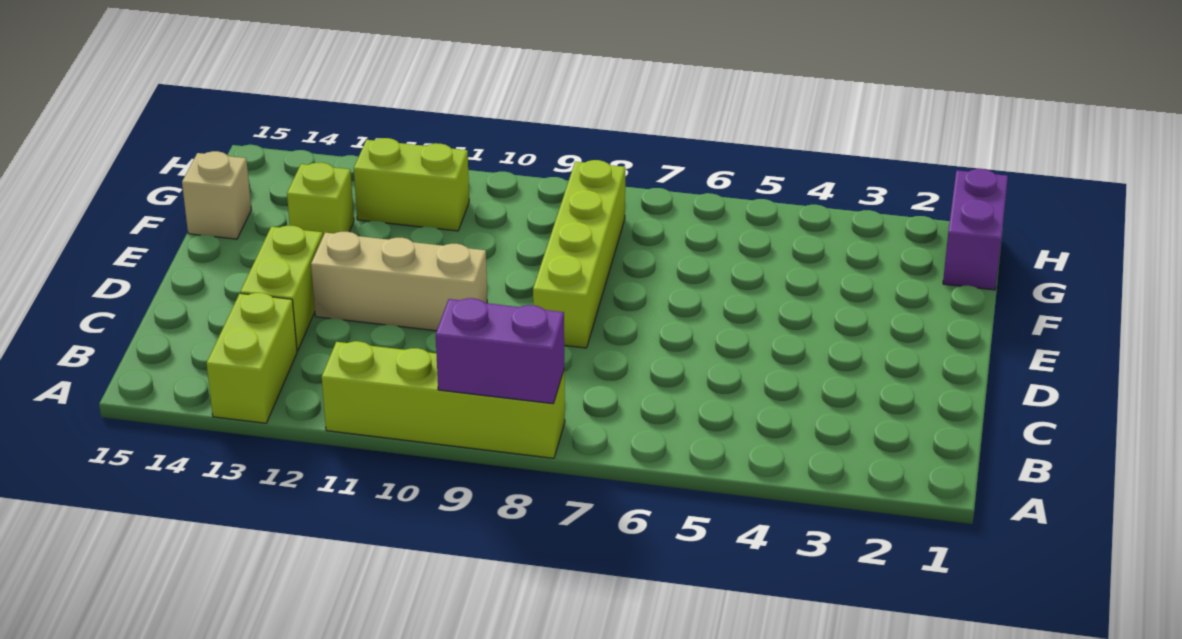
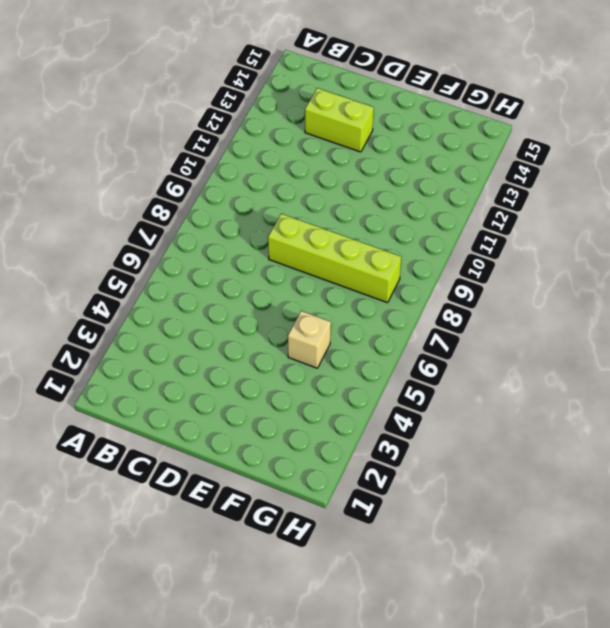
tan brick F5 level 1 -> tan brick F15 level 1
none -> lime brick A8:A11 level 1
none -> lime brick A13:B13 level 1

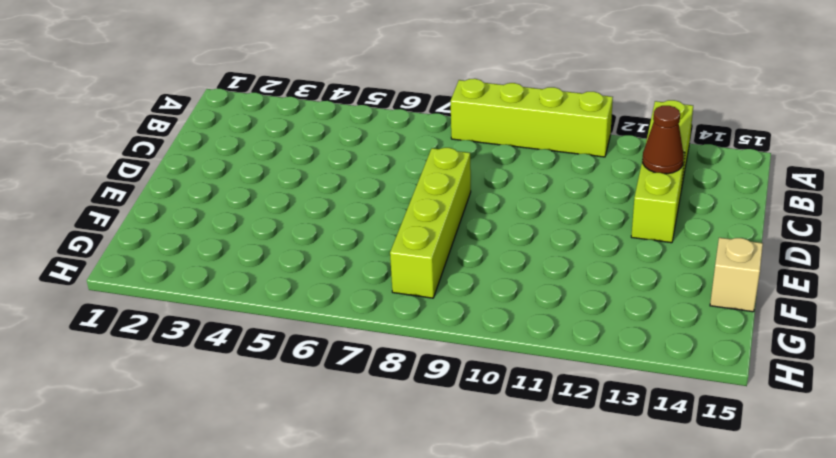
brown cone C13 level 2 -> none
none -> tan brick D10:D12 level 1
none -> lime brick F13 level 1

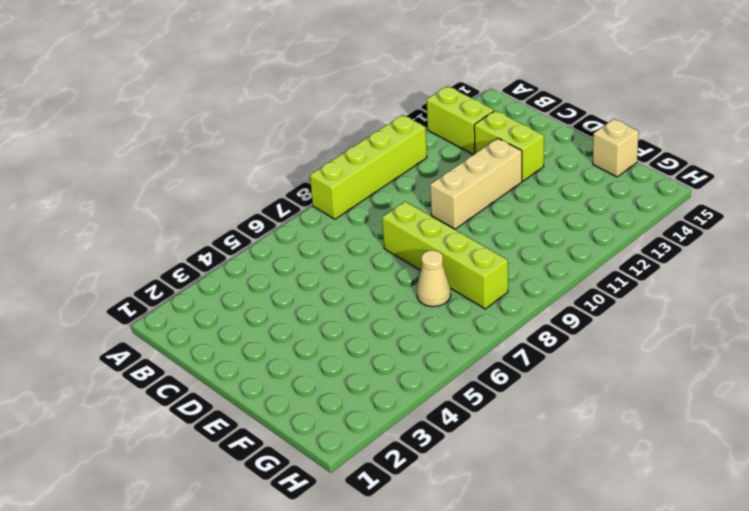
tan cone F7 level 1 -> none
none -> lime brick F13 level 1
none -> purple brick G1:H1 level 1

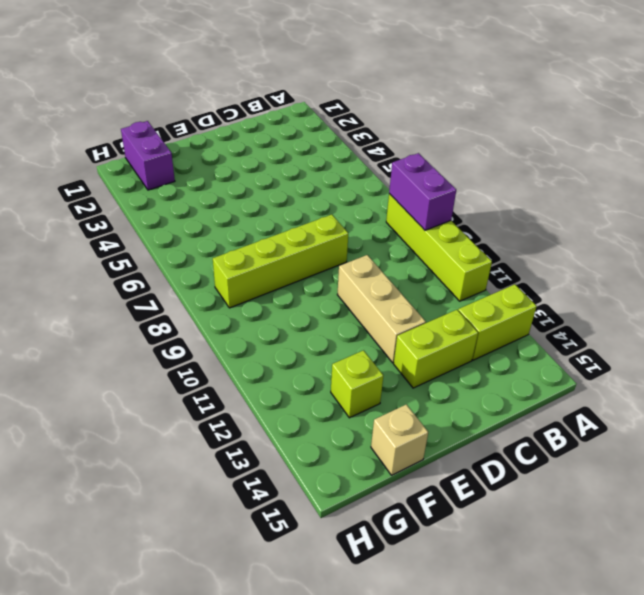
purple brick G1:G2 level 1 -> purple brick G1:H1 level 1
none -> lime brick G11:G12 level 1

